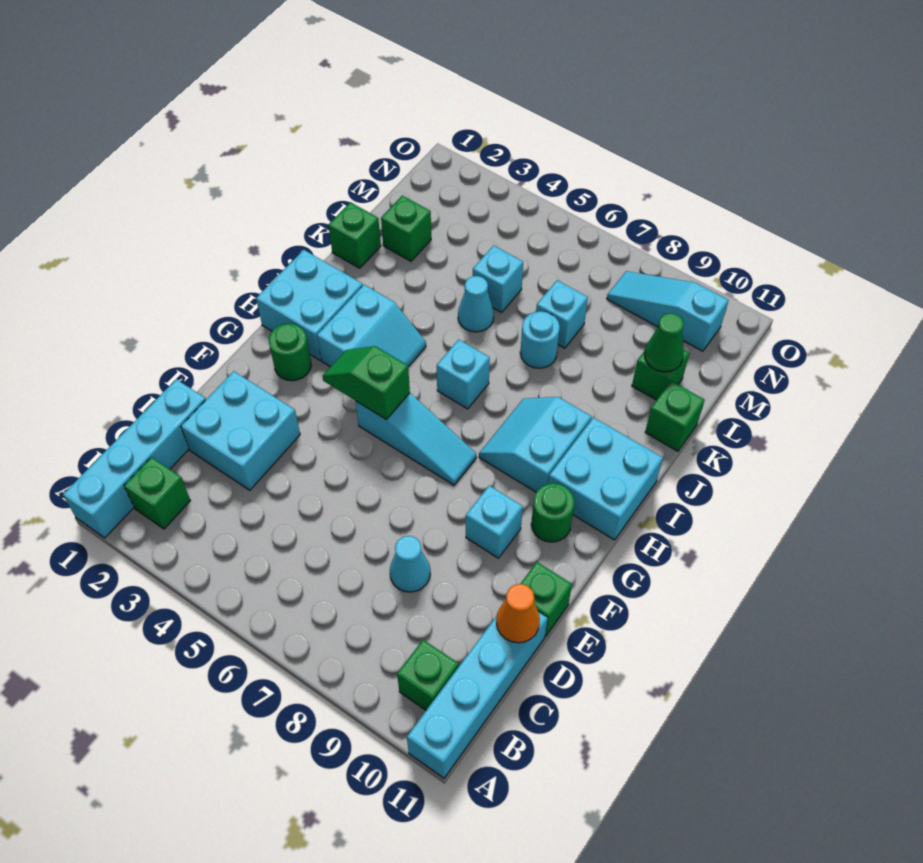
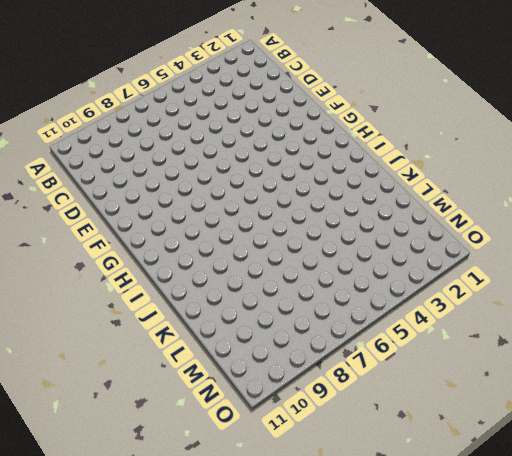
none -> cyan brick A1:D1 level 1
none -> cyan brick A11:D11 level 1
none -> green brick B2 level 1

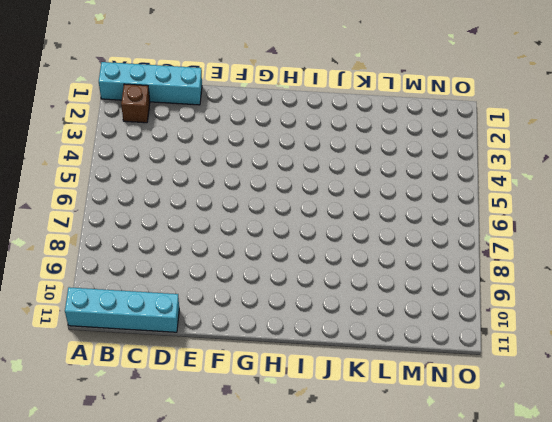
brown brick B2 level 1 -> green brick B2 level 1
none -> green brick B10 level 1
none -> cyan brick D2:E3 level 1
none -> cyan cone D8 level 1

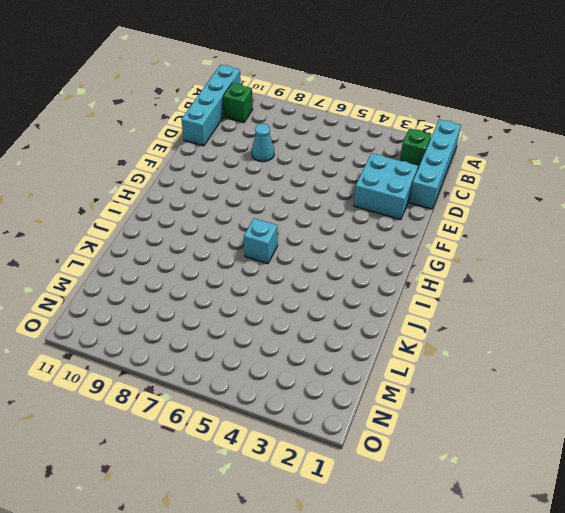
none -> green brick E11 level 1
none -> cyan brick F9 level 1
none -> green round brick G2 level 1

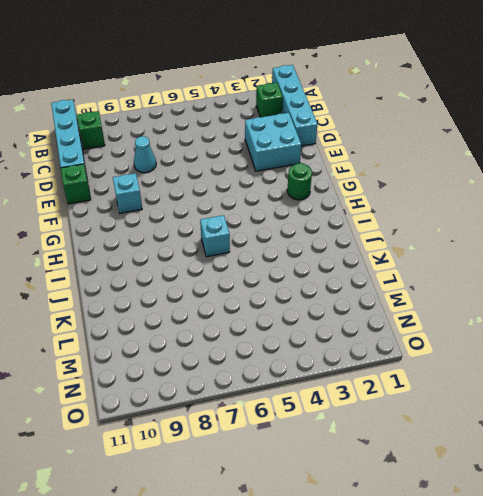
none -> cyan slope G5:G7 level 1 top 5
none -> green round brick G10 level 1
none -> cyan brick H1:I2 level 1

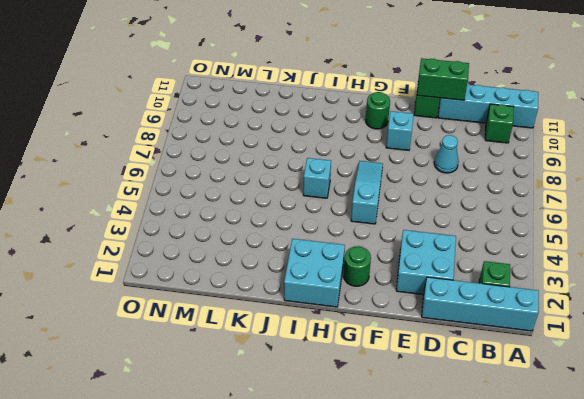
green brick D11:E11 level 2 -> orange cone D11 level 2
none -> cyan slope H3:I4 level 1 top 3
none -> cyan slope H8:I9 level 1 top 9
none -> cyan brick H10:I11 level 1

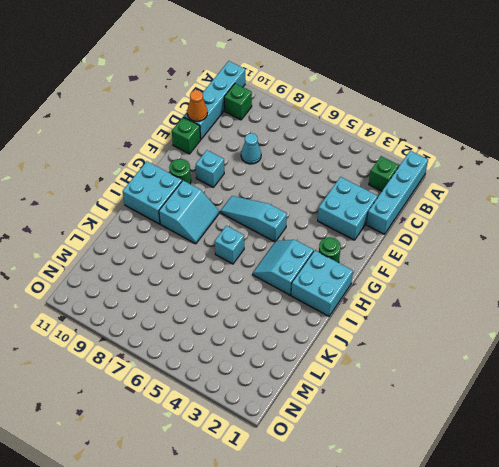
none -> green brick K1 level 1
none -> cyan cone K5 level 1
none -> cyan round brick K7 level 1

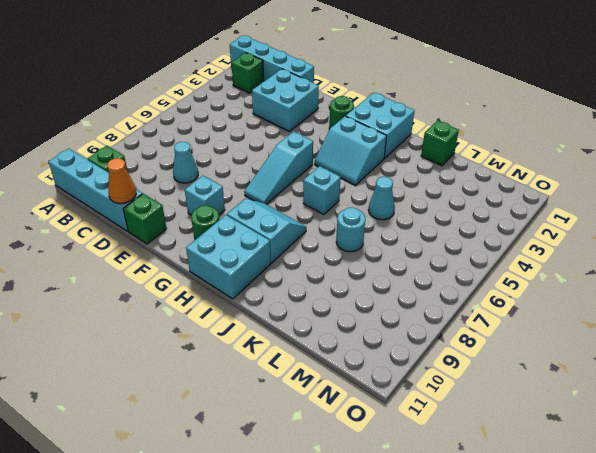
none -> green brick K11 level 1
none -> green brick L2 level 1
none -> cyan brick L5 level 1

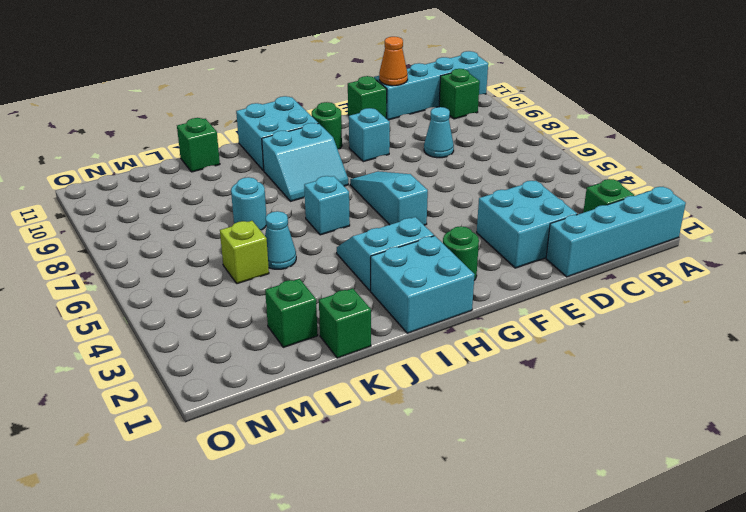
lime brick L5 level 1 -> cyan brick L5 level 1
none -> cyan brick L7 level 1
none -> green brick L10 level 1
none -> cyan slope N8:N10 level 1 top 10

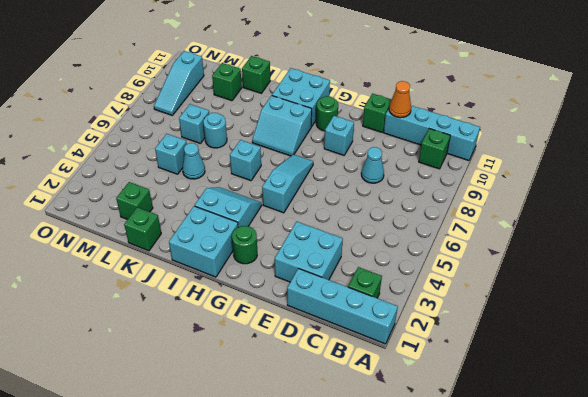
none -> green slope G4:G5 level 2 top 5
none -> green cone L10 level 2

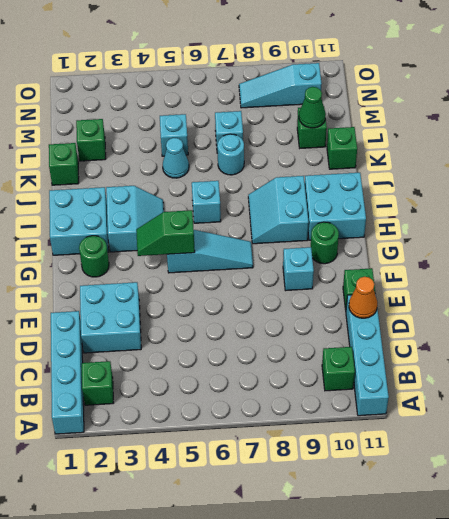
none -> cyan cone D8 level 1

